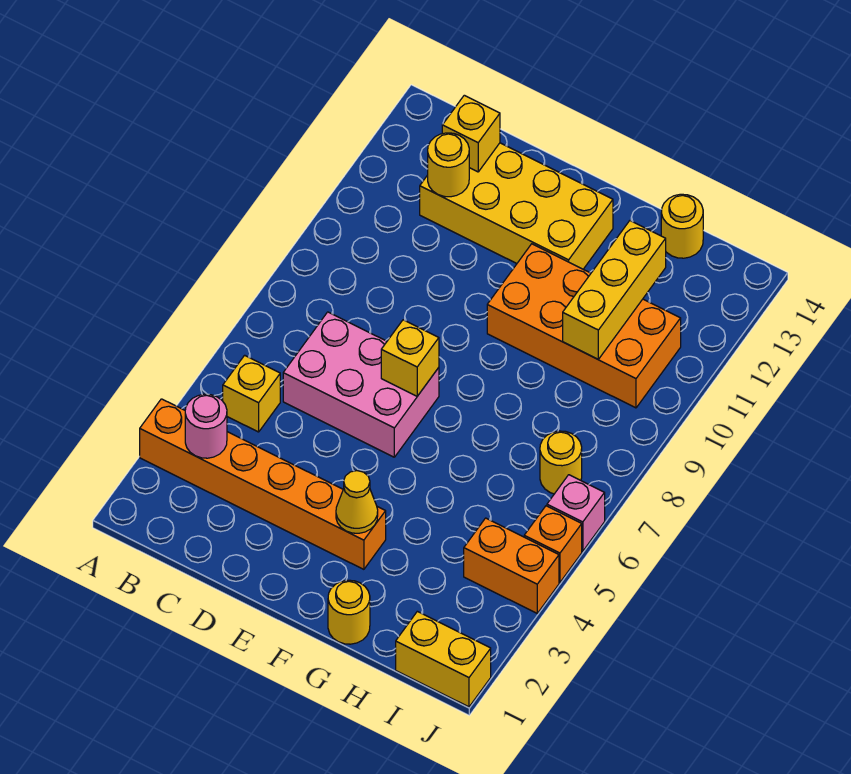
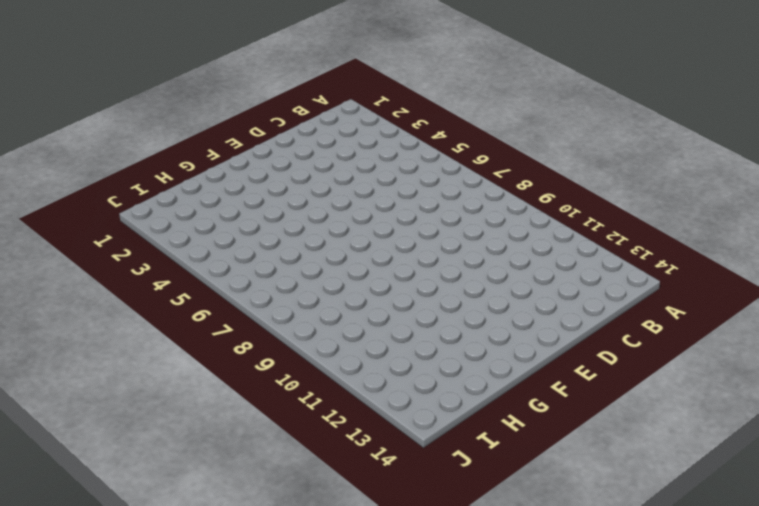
none -> orange brick A3:F3 level 1
none -> yellow brick B5 level 1
none -> pink brick C6:E7 level 1

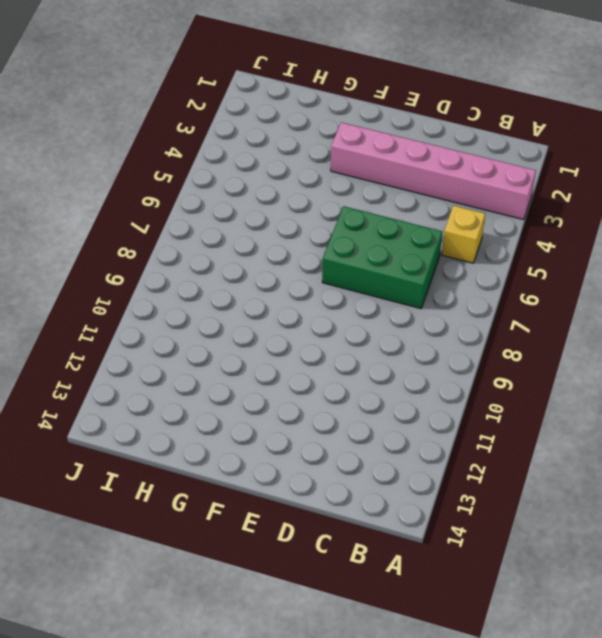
pink brick A3:F3 level 1 -> orange brick A3:F3 level 1
green brick C6:E7 level 1 -> pink brick C6:E7 level 1
none -> yellow brick C12:F13 level 1
none -> orange brick F10:I11 level 1
none -> yellow round brick G1 level 1

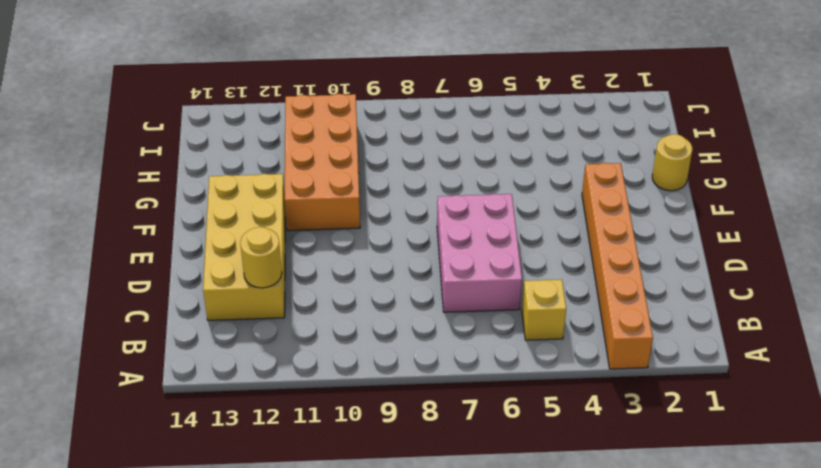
none -> yellow round brick H14 level 1
none -> yellow brick I1:J1 level 1
none -> orange brick I4:J4 level 1

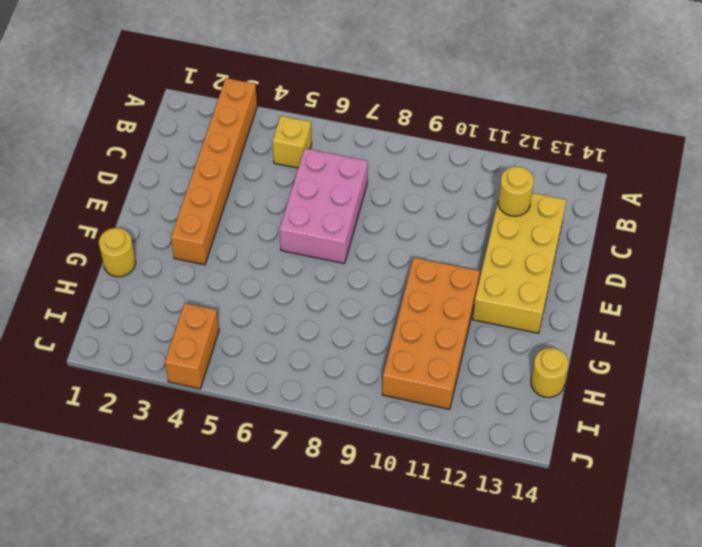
none -> yellow brick I1:J1 level 1
none -> yellow round brick I7 level 1
none -> orange brick J5 level 1

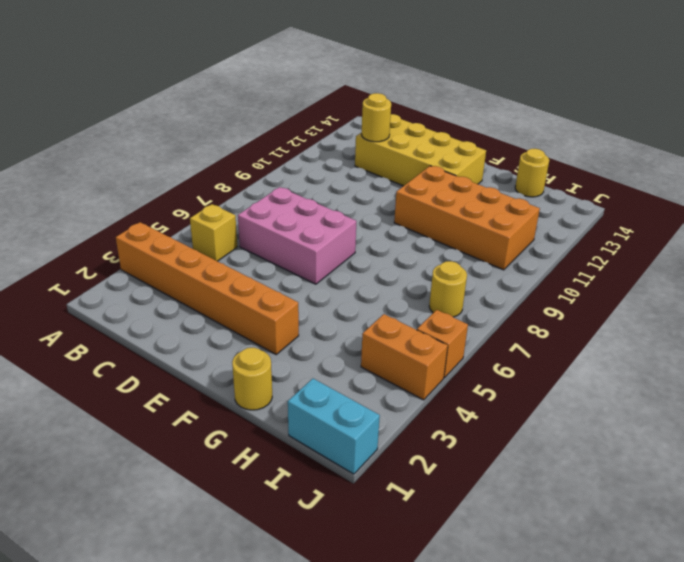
cyan brick I1:J1 level 1 -> yellow brick I1:J1 level 1
none -> pink brick J6 level 1
none -> pink round brick B3 level 2
none -> yellow brick C13 level 2

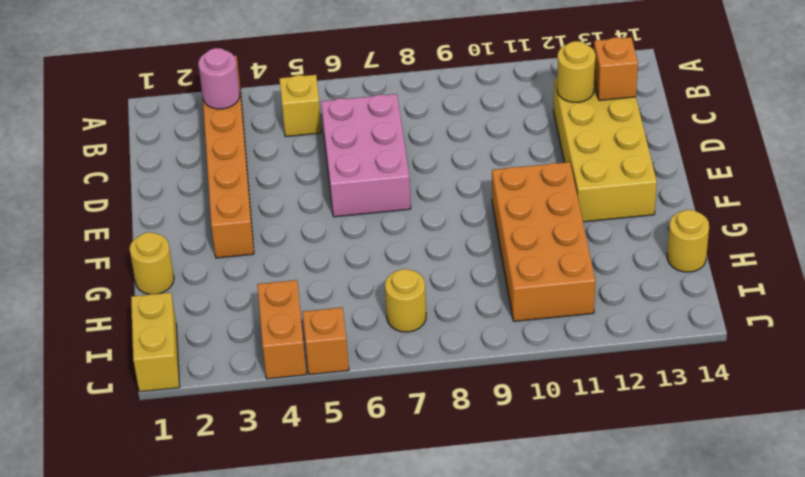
orange brick C13 level 2 -> yellow brick C13 level 2
none -> pink brick J6 level 1
none -> yellow brick E7 level 2
none -> yellow cone F3 level 2

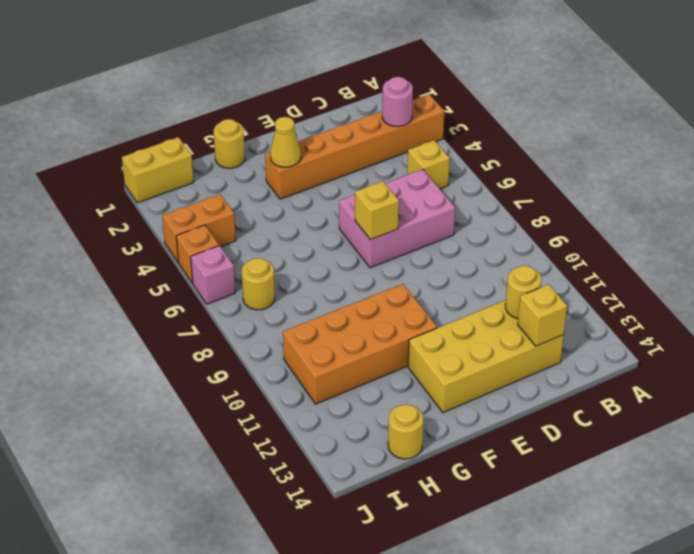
none -> yellow brick H10:H12 level 2

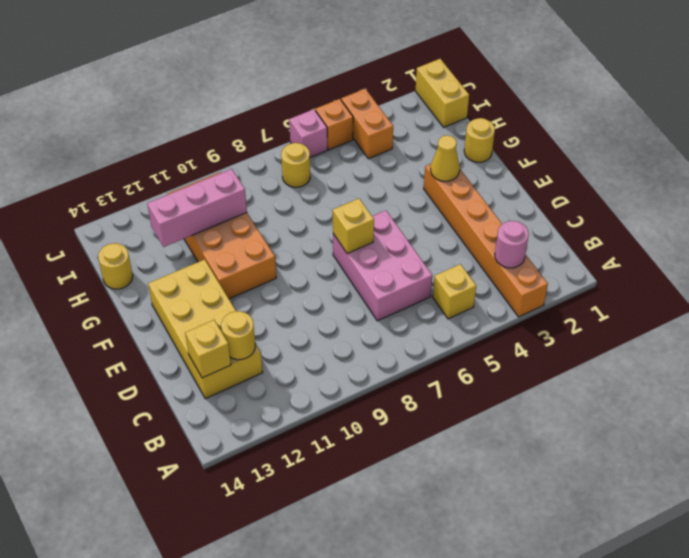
pink brick H10:H12 level 2 -> yellow brick H10:H12 level 2

